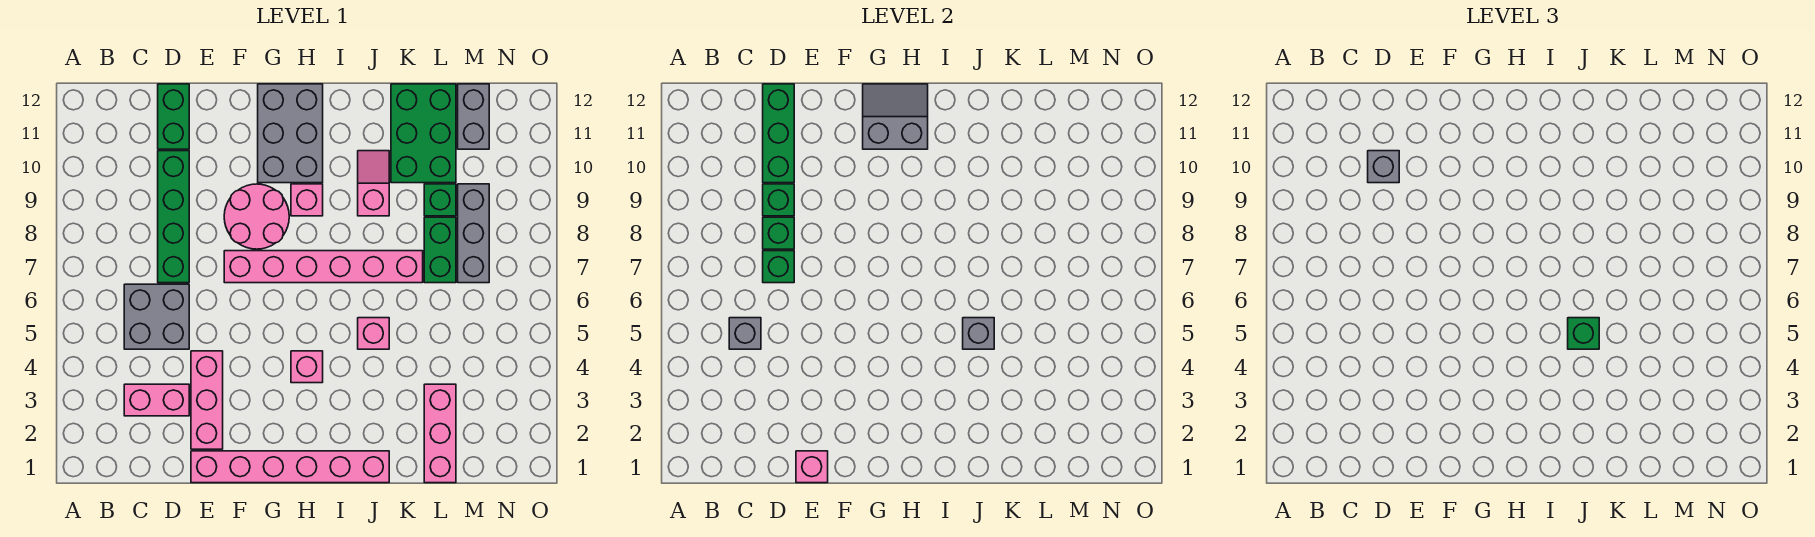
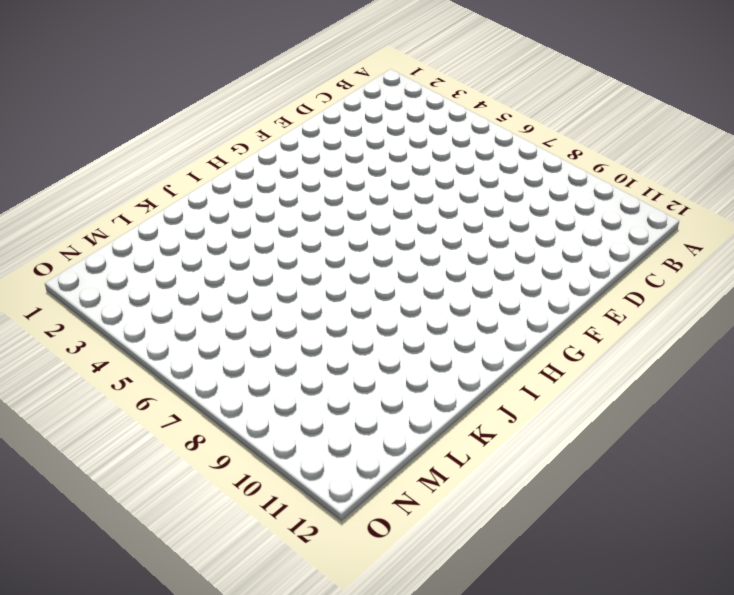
none -> pink brick C3:D3 level 1
none -> grey brick C5:D6 level 1
none -> green brick D7:D10 level 1

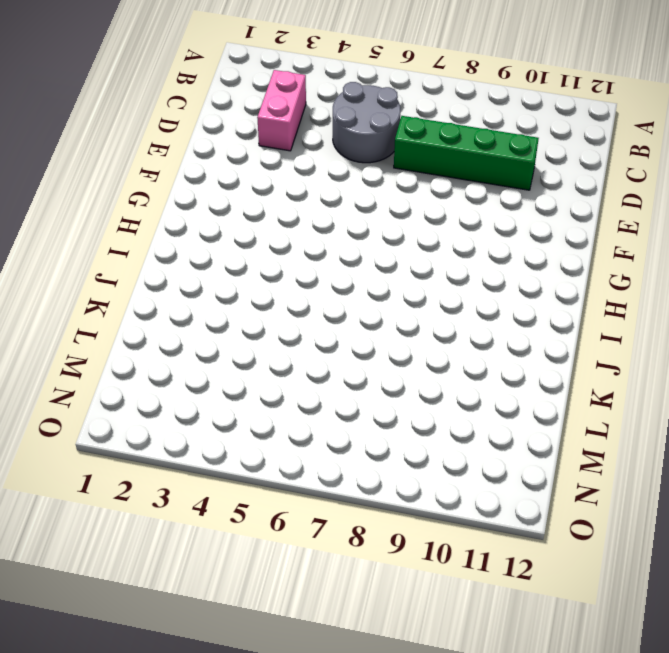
grey round brick C5:D6 level 1 -> grey brick C5:D6 level 1
none -> green brick D11:D12 level 1
none -> pink brick E1:J1 level 1
none -> pink brick E2:E4 level 1

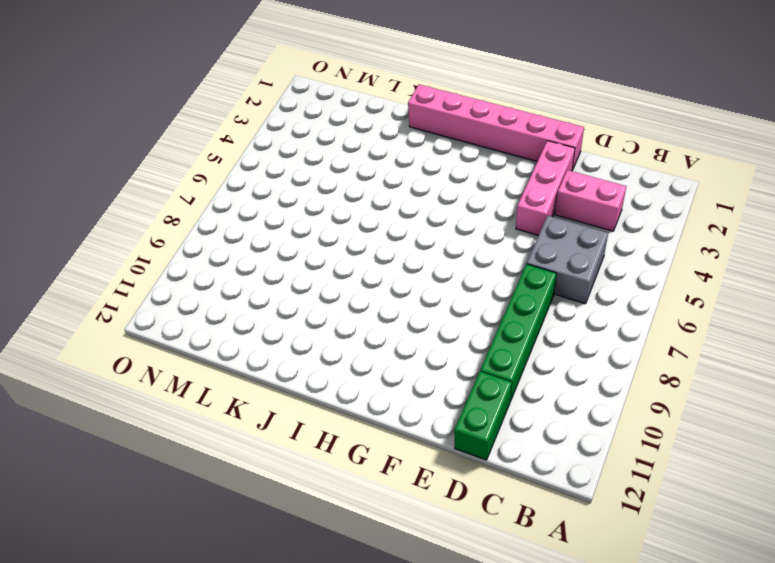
none -> pink brick F7:K7 level 1
none -> pink round brick F8:G9 level 1
none -> grey brick G10:H12 level 1

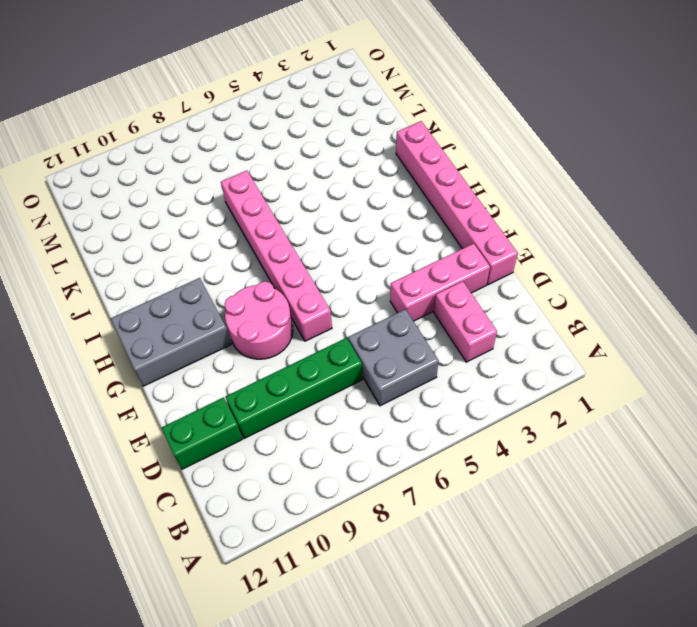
none -> pink brick H4 level 1
none -> pink brick H9 level 1
none -> pink brick J5 level 1

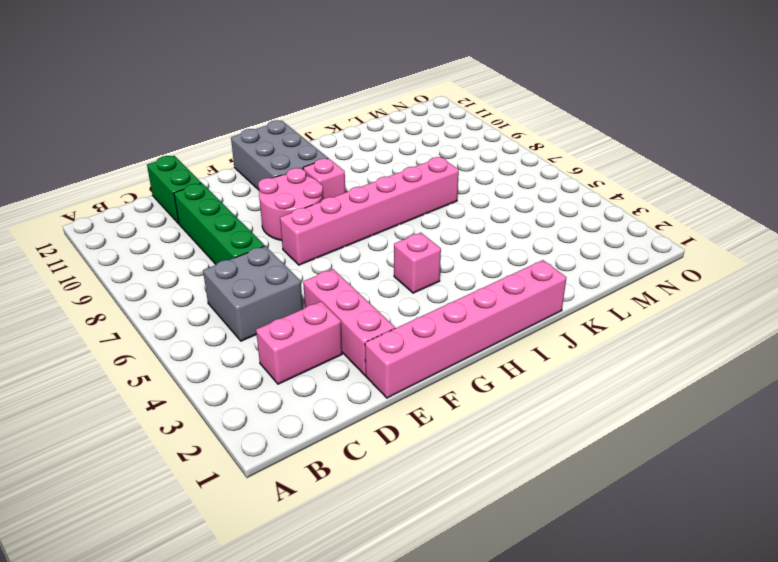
none -> pink brick J5 level 1
none -> pink slope J9:J10 level 1 top 9
none -> green brick K10:L12 level 1

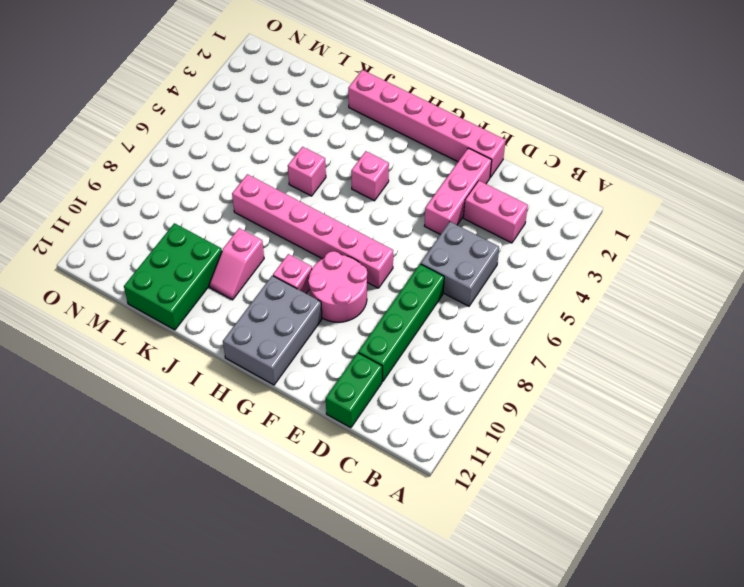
none -> pink brick L1:L3 level 1
none -> green brick L7:L8 level 1
none -> green brick L9 level 1

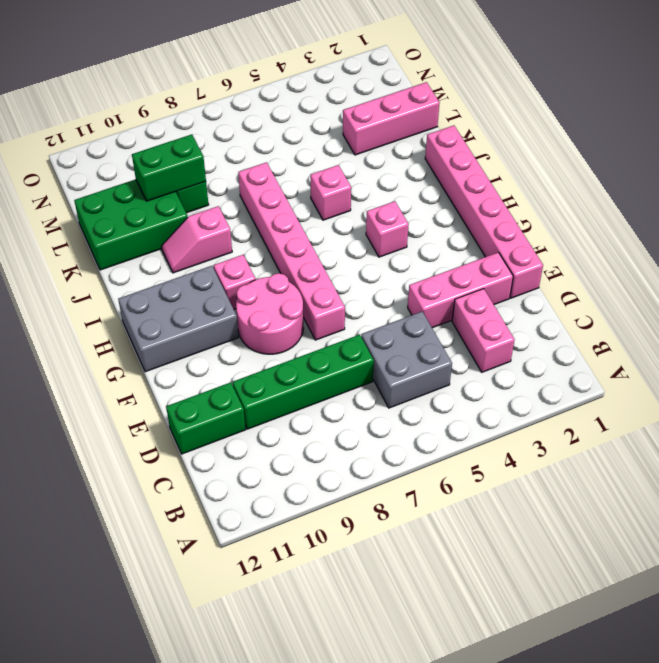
green brick L9:L10 level 2 -> green brick L7:L8 level 1
none -> grey brick M7:M9 level 1
none -> grey brick M11:M12 level 1
none -> grey brick C5 level 2

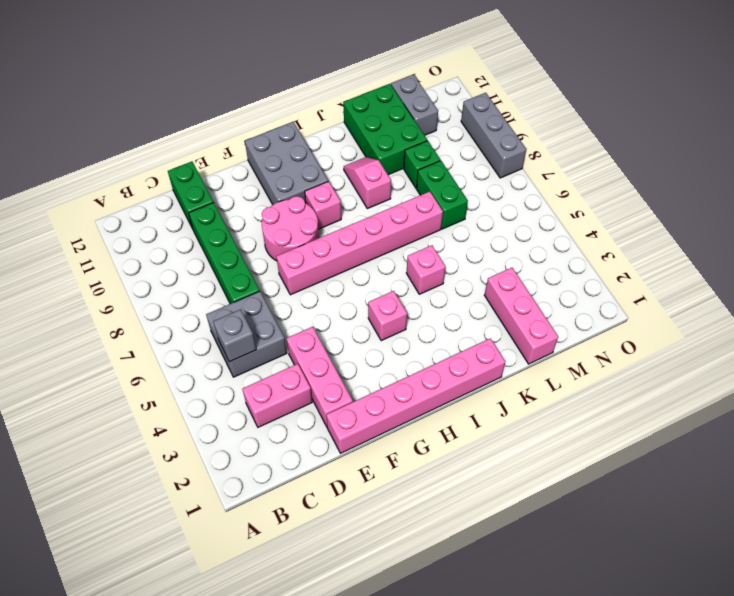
grey brick O8:O10 level 1 -> grey brick M7:M9 level 1
none -> green brick D7 level 2
none -> green brick D8 level 2
none -> green brick D9 level 2

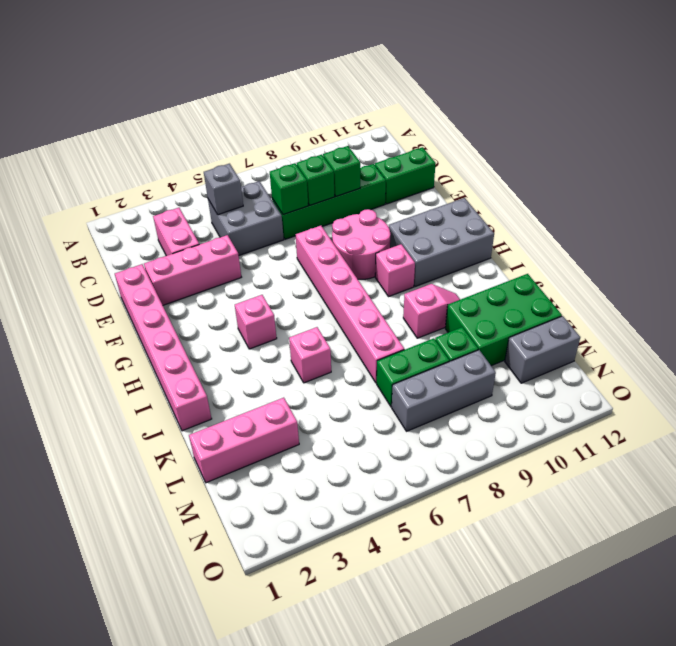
none -> green brick D10:D12 level 2
none -> pink brick E1 level 2
none -> grey slope G11:H12 level 2 top 11

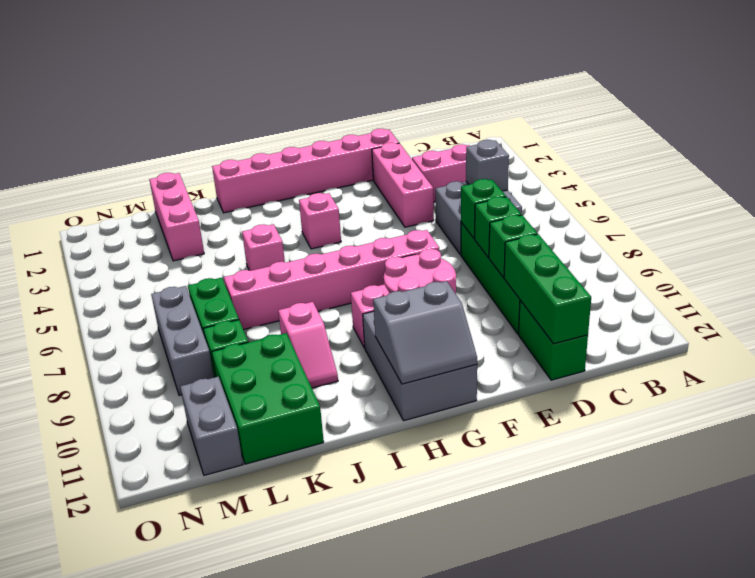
none -> pink brick E1 level 2
none -> grey brick J5 level 2
none -> grey brick D10 level 3

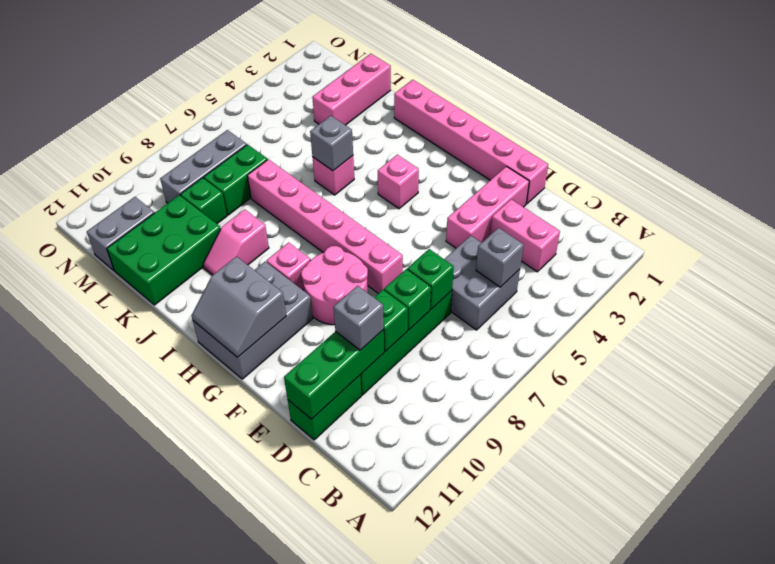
none -> pink brick E1 level 2
none -> green brick J5 level 3

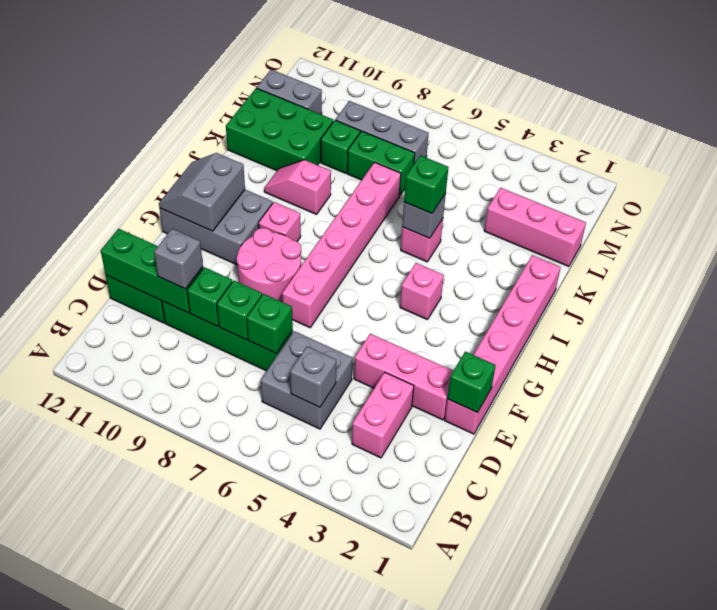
green brick E1 level 2 -> pink brick E1 level 2

